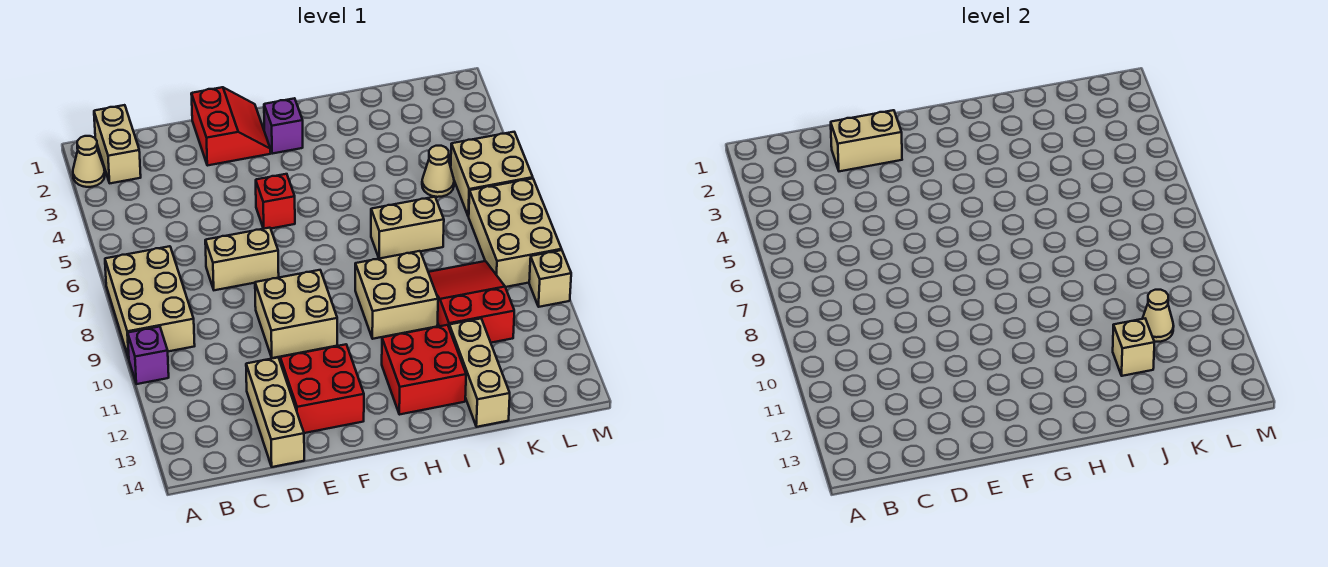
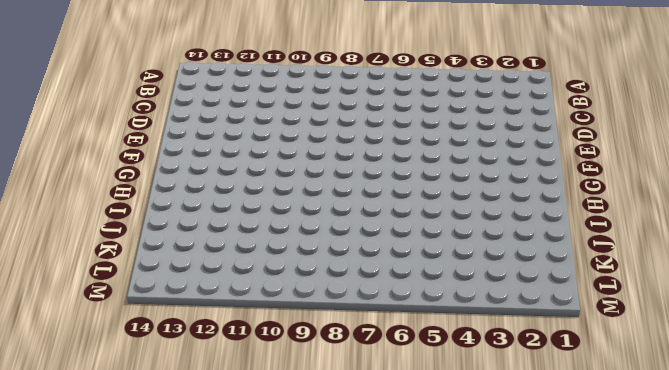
none -> tan cone A2 level 1
none -> tan brick A7:B9 level 1
none -> purple brick A10 level 1

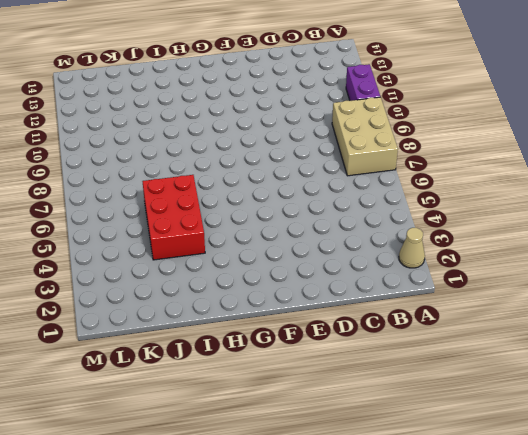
purple brick A10:A11 level 1 -> purple brick A10 level 1
red brick I4:J6 level 1 -> none
none -> tan brick B1:B2 level 1
none -> tan brick D7:E7 level 1
none -> tan brick D12:D14 level 1

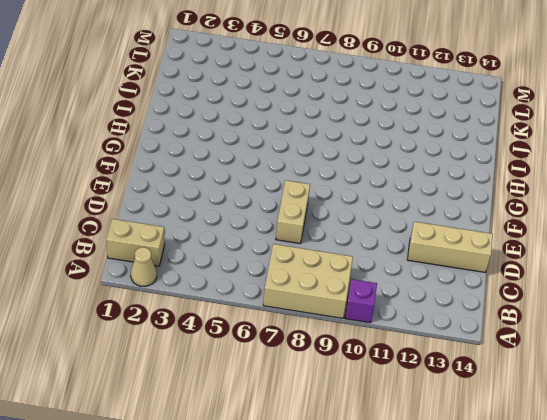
none -> red slope E1:F2 level 1 top E
none -> tan brick E9:F10 level 1
none -> red brick E12:F13 level 1

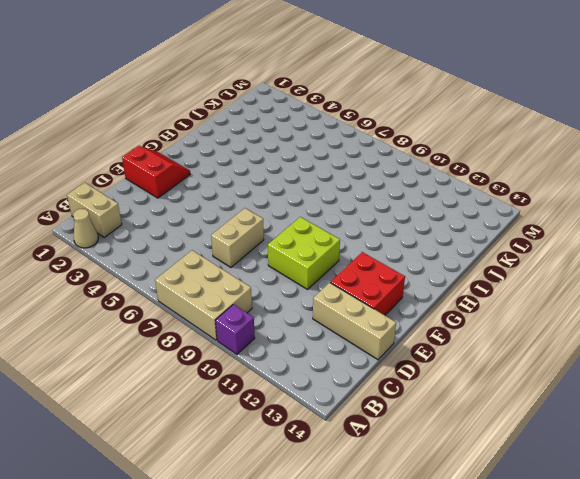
lime brick E9:F10 level 1 -> tan brick E9:F10 level 1
none -> red brick F5 level 1
none -> purple brick G2 level 1
none -> tan brick H9:I10 level 1

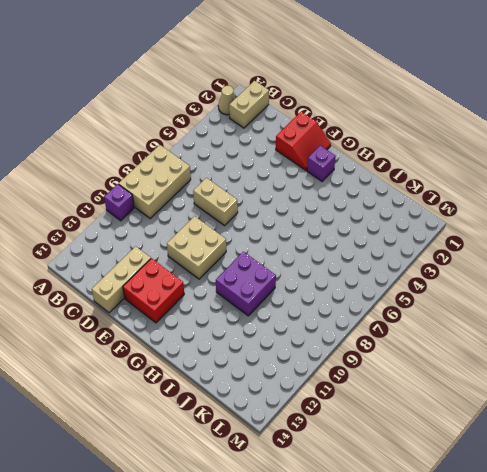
purple brick H9:I10 level 1 -> tan brick H9:I10 level 1
none -> red brick F5 level 1
none -> red brick H12:I13 level 1
none -> tan brick I7:J7 level 1

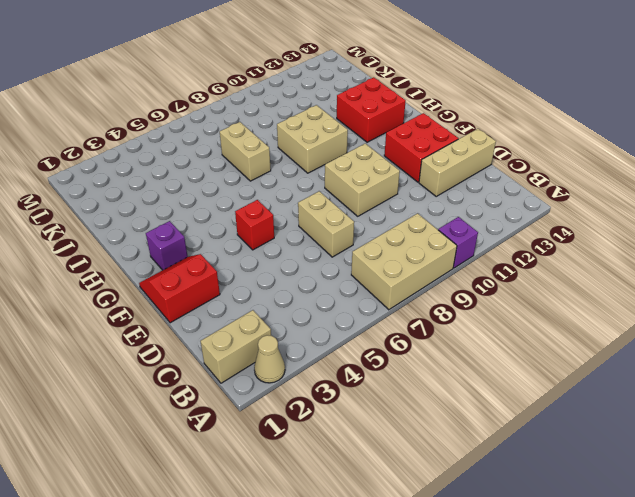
none -> red slope J9:K11 level 1 top 11
none -> tan brick J12:J14 level 1
none -> tan cone K5 level 1

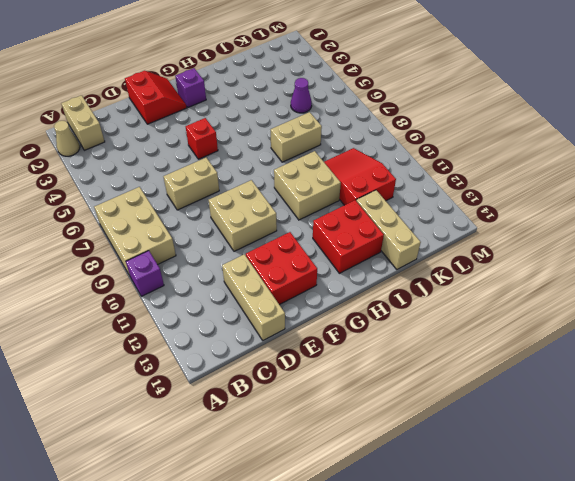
purple cone K5 level 1 -> tan cone K5 level 1
none -> tan brick L5:M6 level 1
none -> tan brick L7:M9 level 1
none -> tan brick M10 level 1

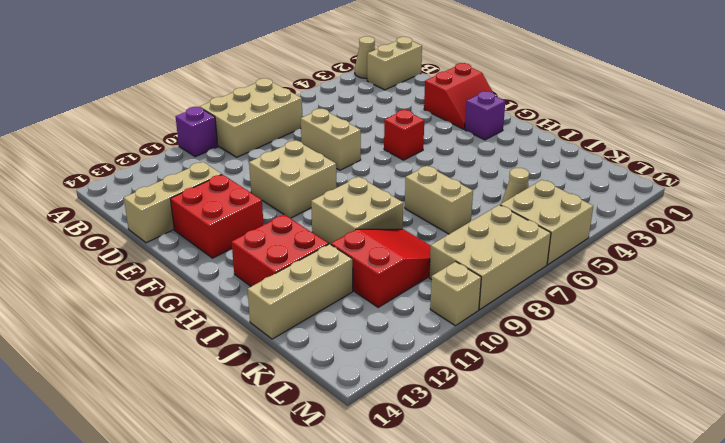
none -> tan brick D2:E2 level 2
none -> tan brick J12 level 2
none -> tan cone K11 level 2

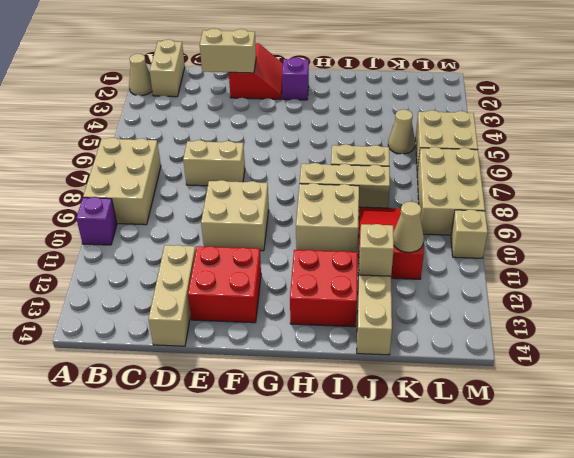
tan brick H8:J8 level 1 -> none
none -> red brick F5 level 1

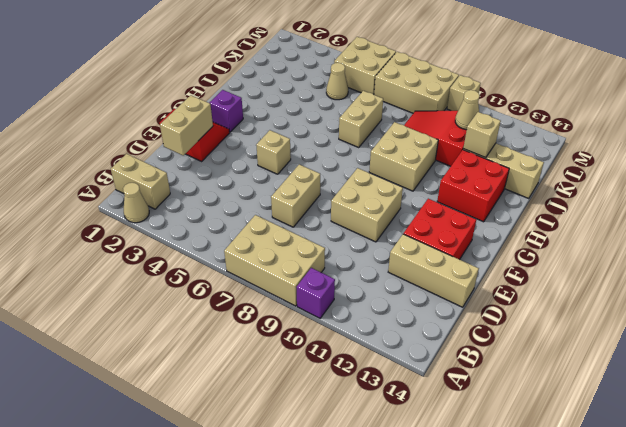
tan brick F5 level 1 -> red brick F5 level 1

